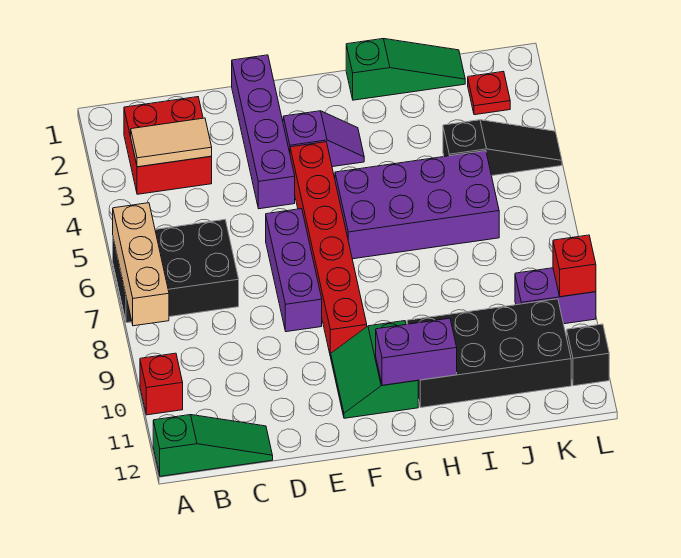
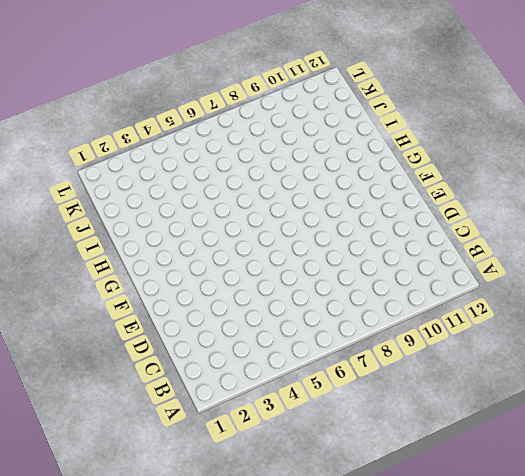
none -> black brick A6:C7 level 1
none -> red brick A10 level 1
none -> green slope A12:C12 level 1 top A

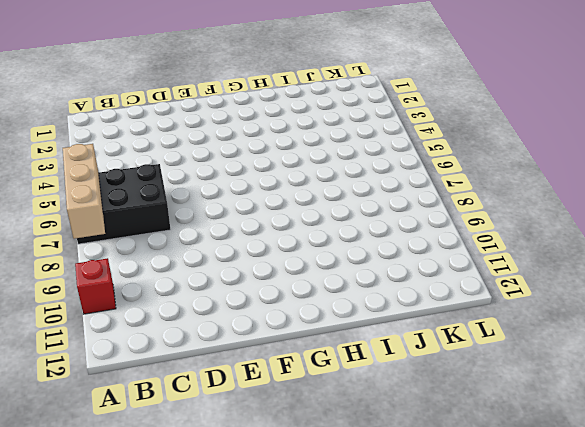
none -> green slope A12:C12 level 1 top A
none -> red brick B2:C3 level 1
none -> purple brick E1:E4 level 1

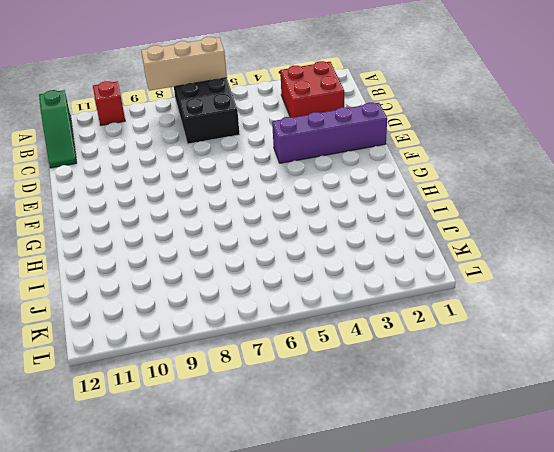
none -> purple brick E6:E8 level 1
none -> purple slope F3:G3 level 1 top F
none -> red brick F4:F9 level 1

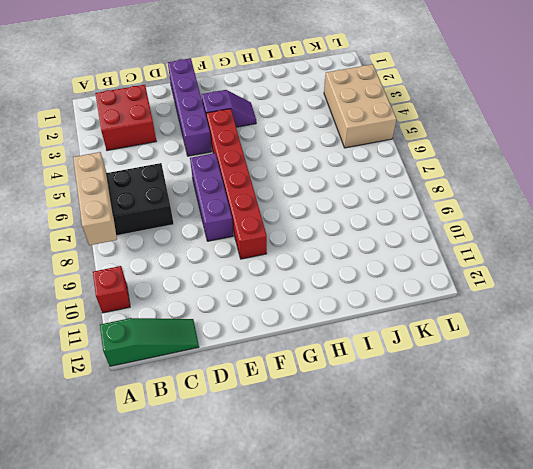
tan brick K3:L5 level 1 -> black slope J4:L4 level 1 top J
none -> green slope F10:G11 level 1 top G
none -> purple brick G5:J6 level 1
none -> green slope H1:J1 level 1 top H

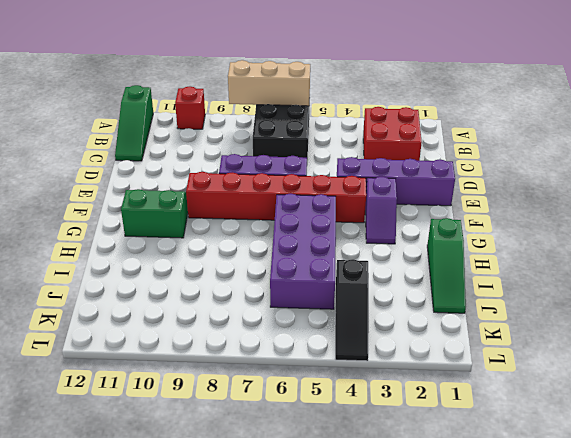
none -> black brick H10:K11 level 1
none -> red plate K2 level 1
none -> purple brick K9:L9 level 1

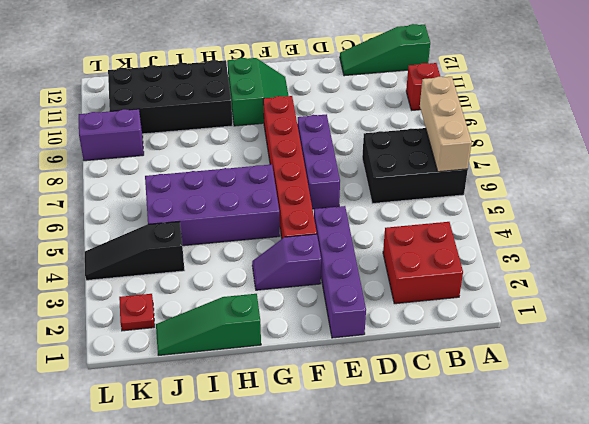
none -> black brick L11 level 1
none -> tan tile B3:C3 level 2
none -> purple brick G11:H11 level 2

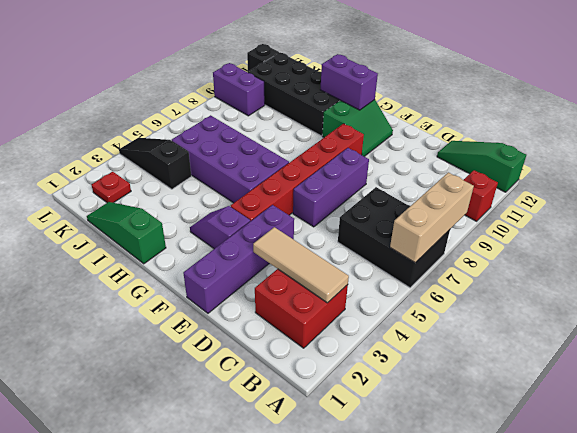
tan tile B3:D3 level 2 -> tan tile B3:C3 level 2
none -> red brick L9 level 2

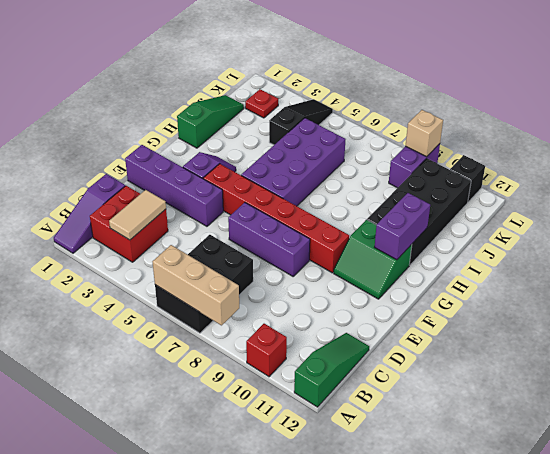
purple slope A1:C1 level 1 top C -> none
tan brick L9 level 2 -> red brick L9 level 2

